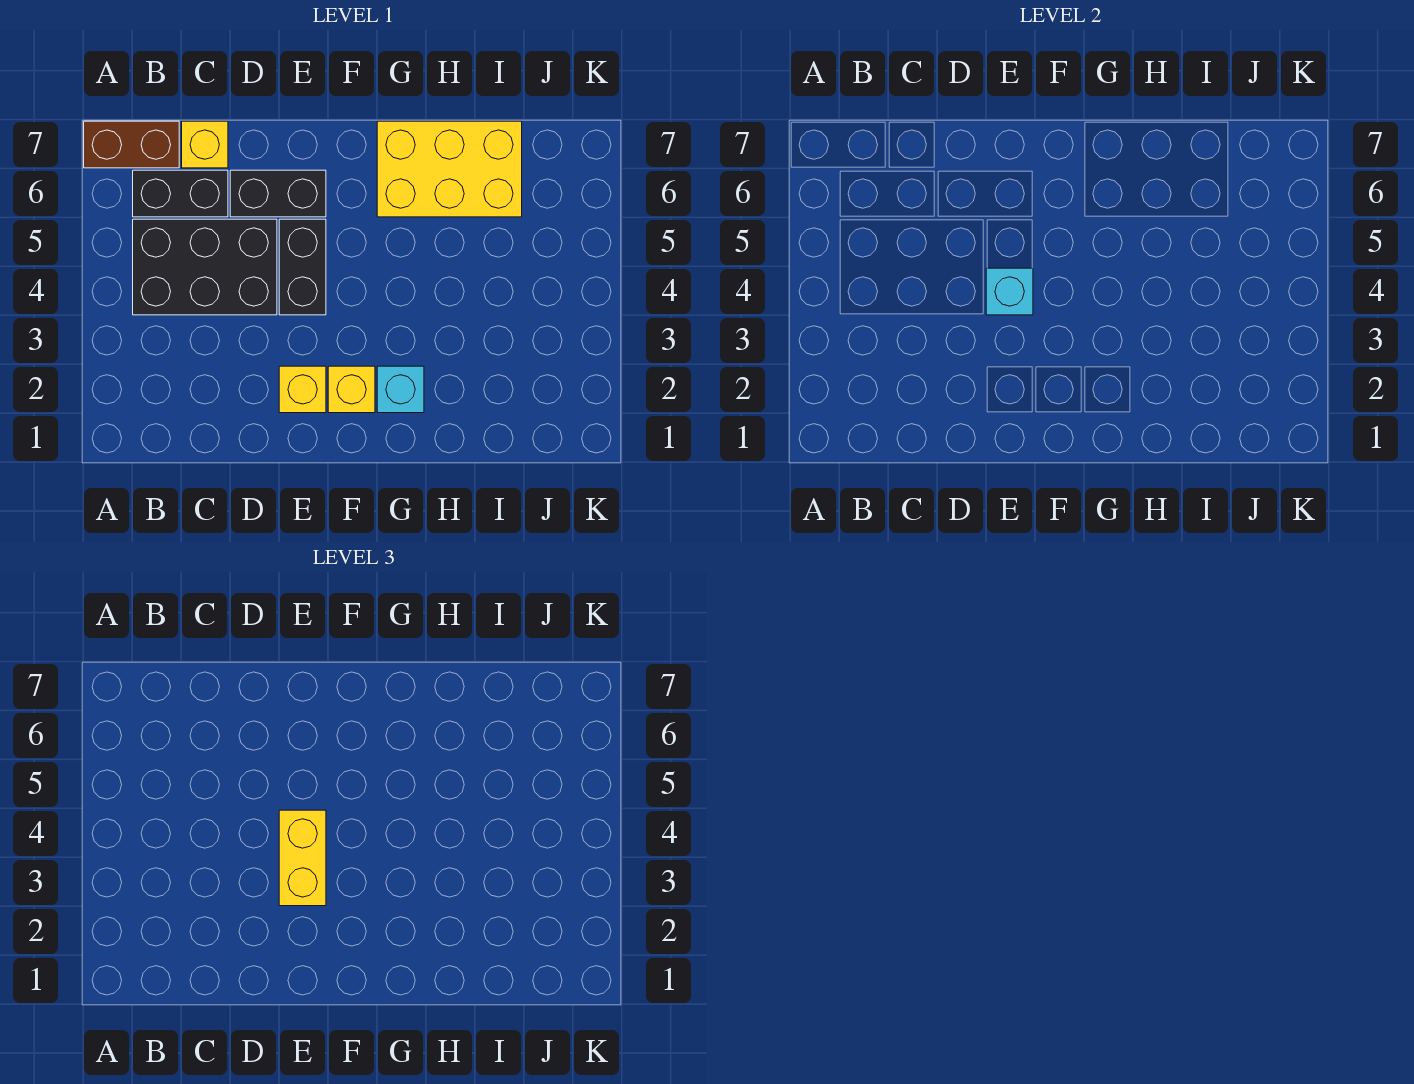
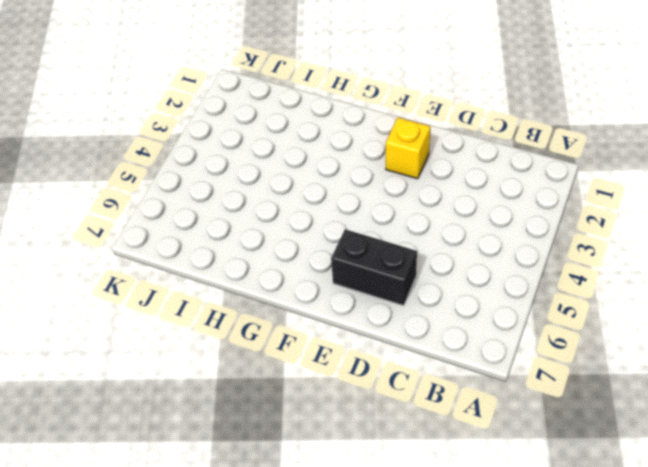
none -> brown brick A7:B7 level 1
none -> black brick B4:D5 level 1
none -> black brick B6:C6 level 1

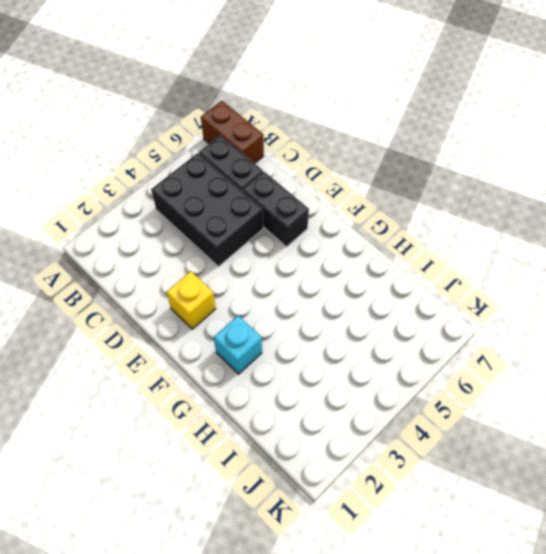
none -> yellow brick C7 level 1
none -> black brick E4:E5 level 1
none -> yellow brick F2 level 1

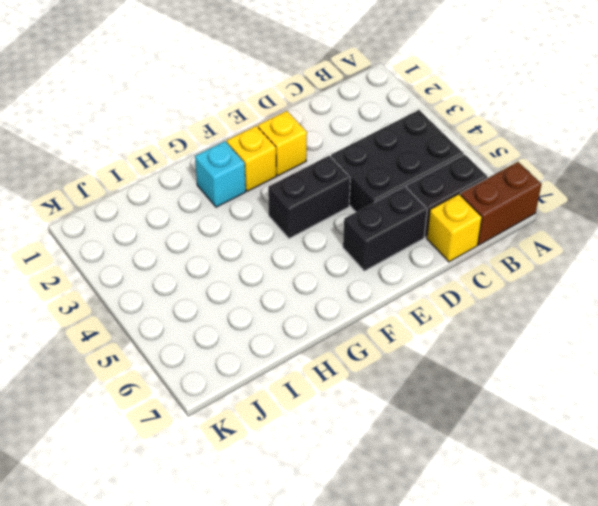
black brick E4:F4 level 1 -> black brick E4:E5 level 1
none -> yellow brick G6:I7 level 1
none -> cyan brick E4 level 2
none -> yellow brick E3:E4 level 3

